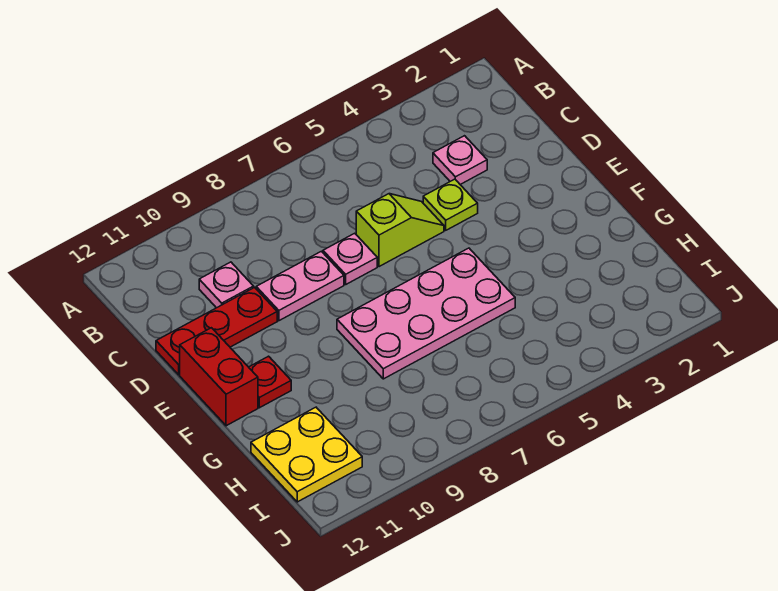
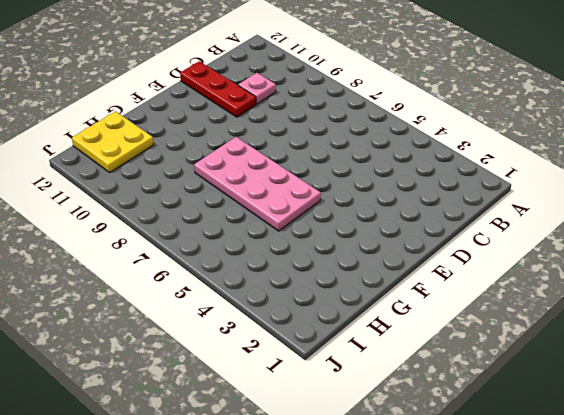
none -> pink plate C3 level 1
none -> lime plate D4 level 1

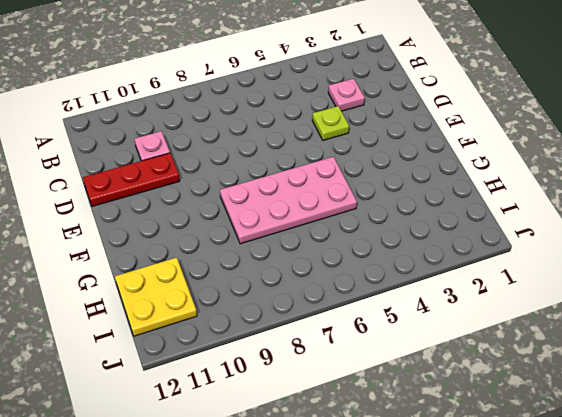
none -> lime slope D5:D6 level 1 top 6
none -> pink plate D7 level 1

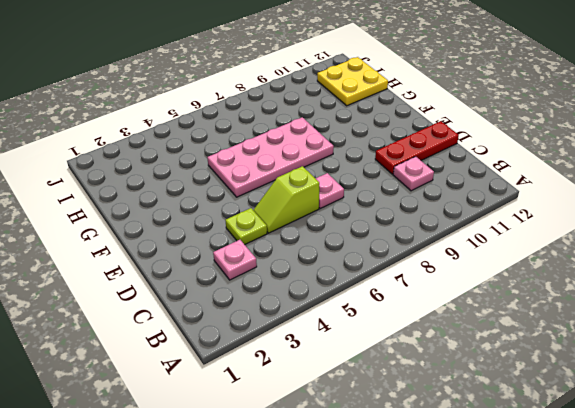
none -> pink plate D8:D9 level 1
none -> red brick E12:F12 level 1

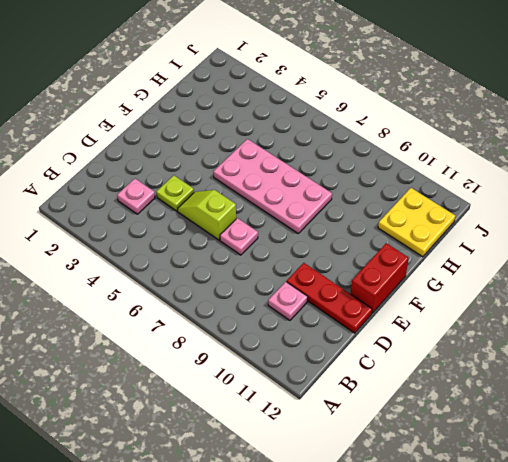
none -> pink plate D8:D9 level 1
none -> red plate F11 level 1

